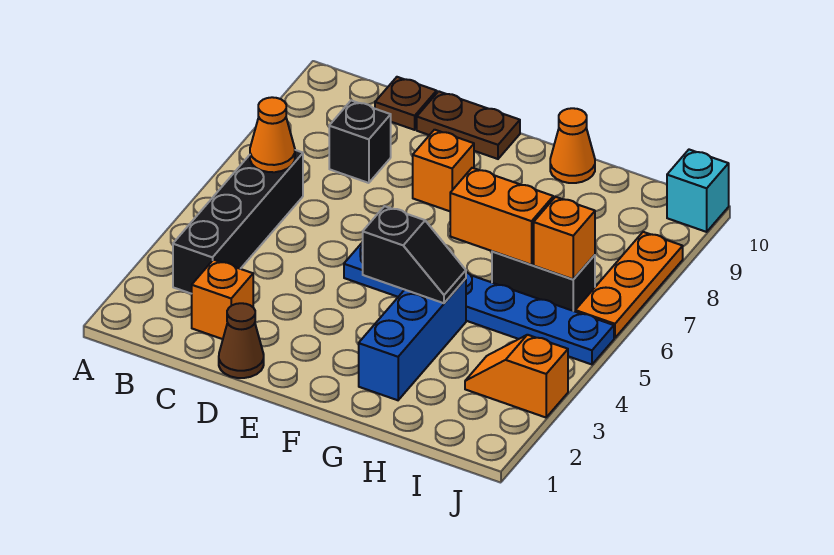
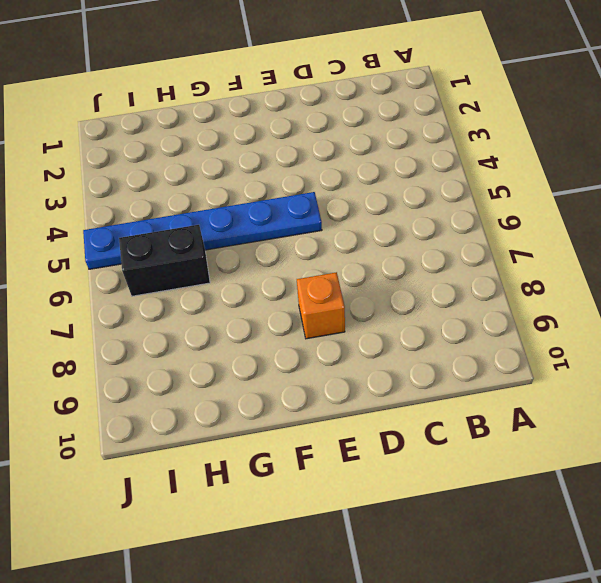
none -> black brick B3:B6 level 1
none -> orange brick C2 level 1
none -> black brick C8 level 1

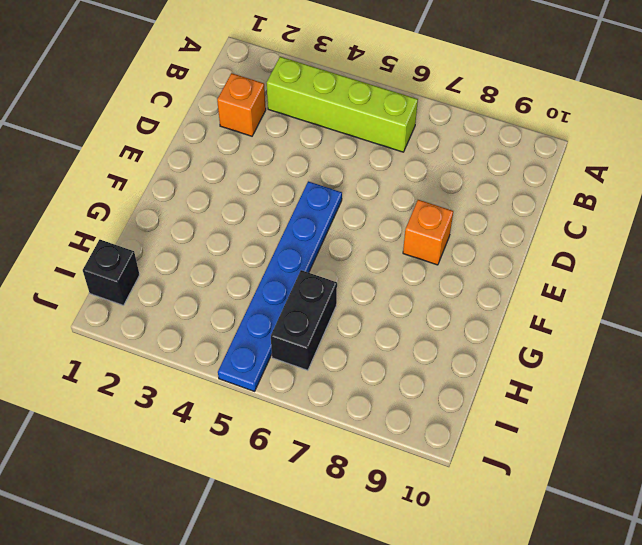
lime brick B3:B6 level 1 -> black brick B3:B6 level 1
black brick I1 level 1 -> black brick C8 level 1
none -> brown plate C10 level 1
none -> brown cone D1 level 1
none -> brown plate D10:E10 level 1

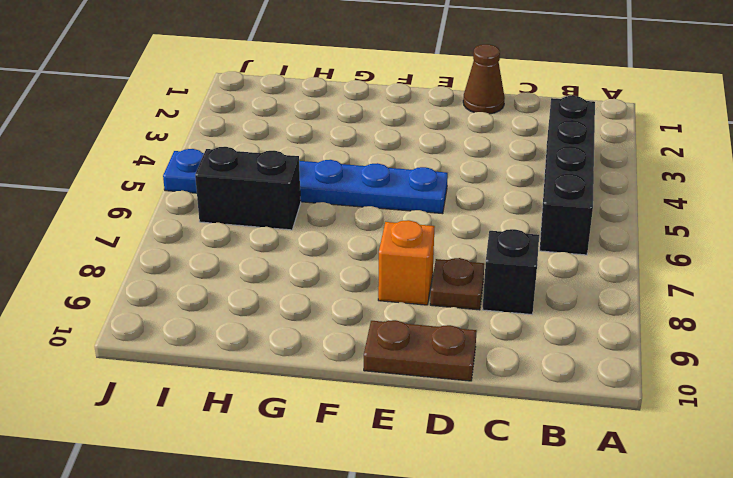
brown plate D8 level 1 -> brown plate C10 level 1
none -> orange brick C2 level 1
none -> blue brick G2:G4 level 1
none -> orange cone G10 level 1

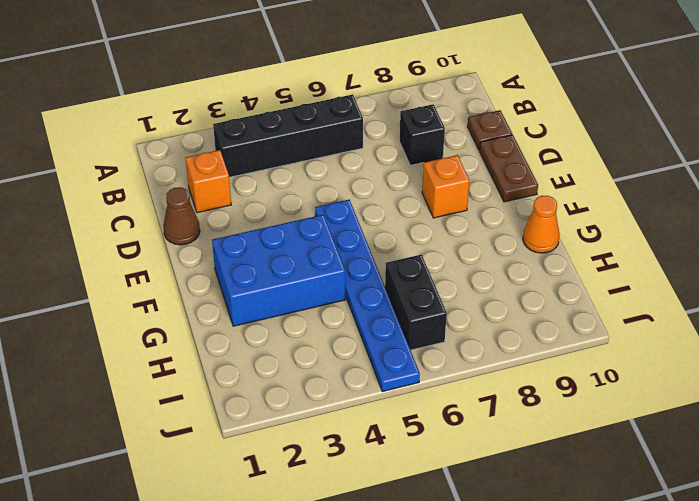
blue brick F2:G4 level 1 -> blue brick G2:G4 level 1
none -> orange slope I3:J3 level 1 top J
none -> orange plate J6:J8 level 1
none -> cyan brick J10 level 1

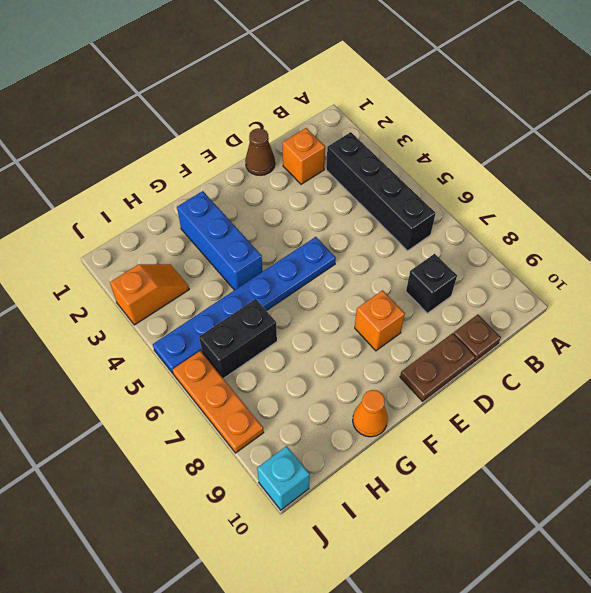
none -> orange cone B6 level 2
none -> black slope F4:G4 level 2 top F
none -> orange brick G6:H6 level 2

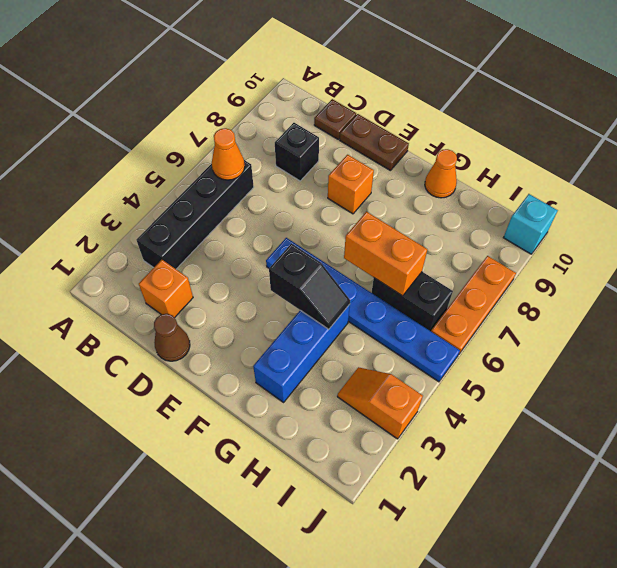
none -> orange brick I6 level 2

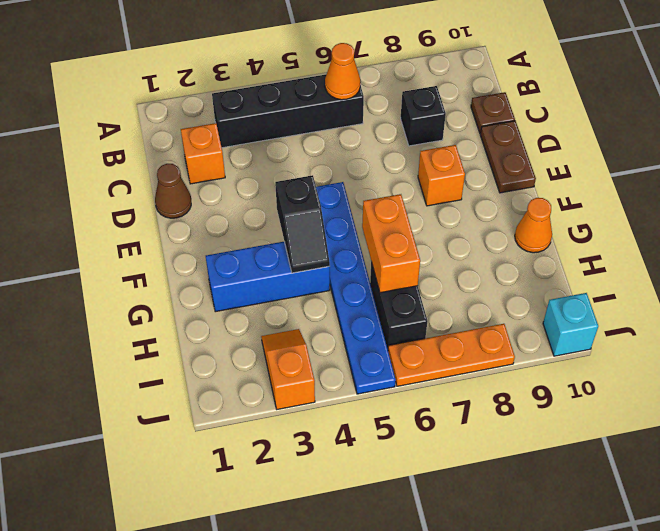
none -> orange brick I6 level 2

